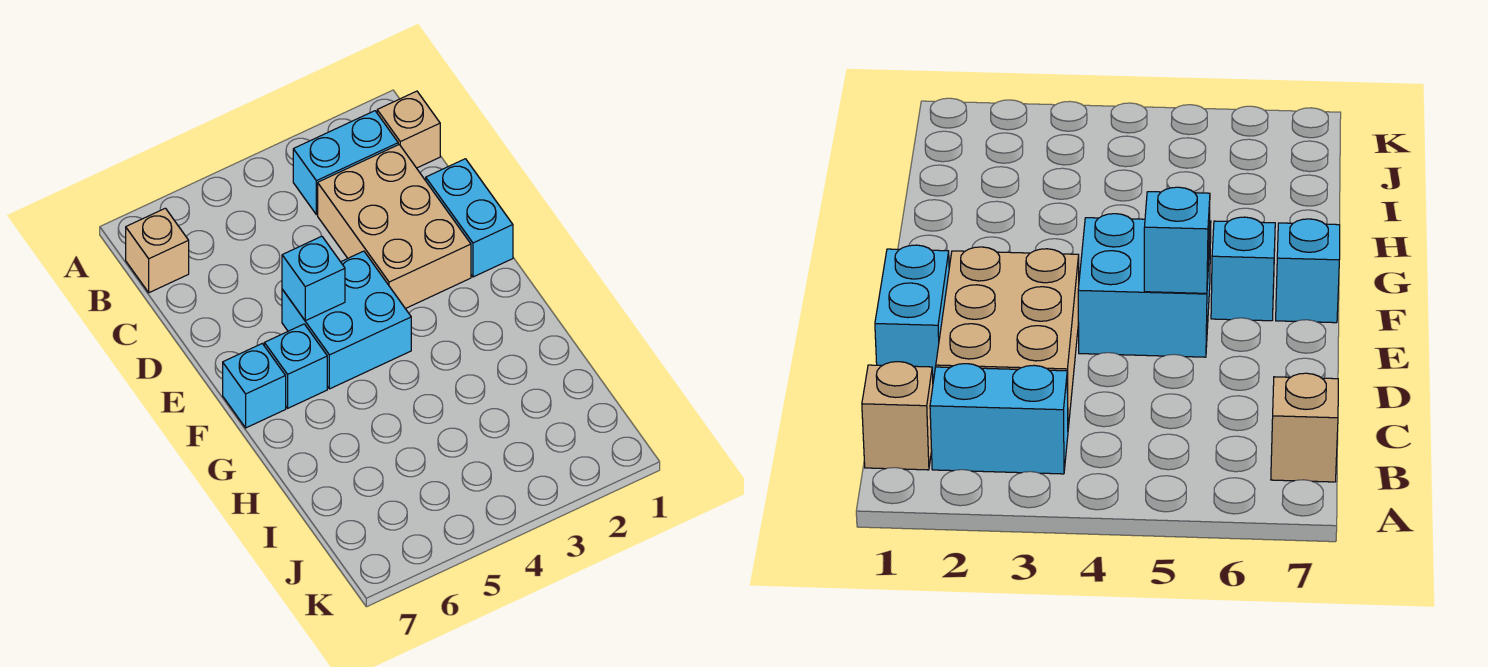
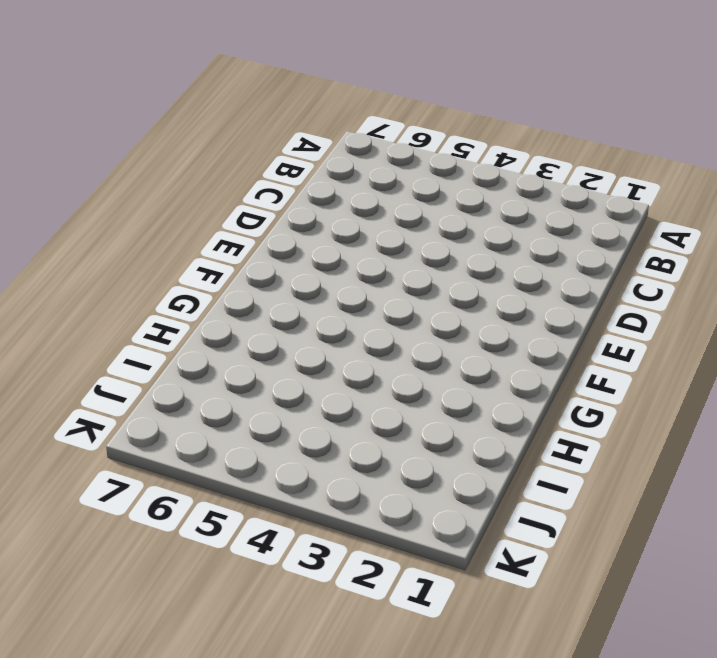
none -> tan brick B1 level 1
none -> cyan brick B2:B3 level 1

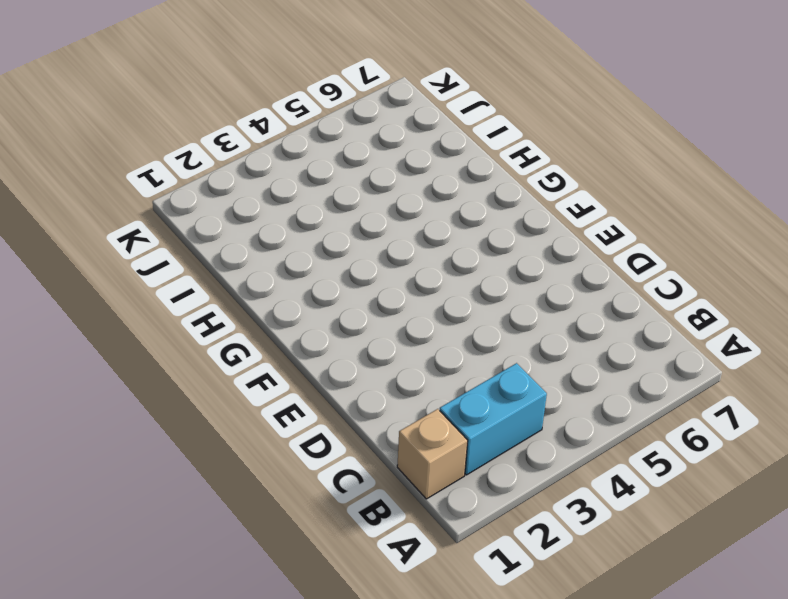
none -> tan brick B7 level 1
none -> tan brick C2:E3 level 1

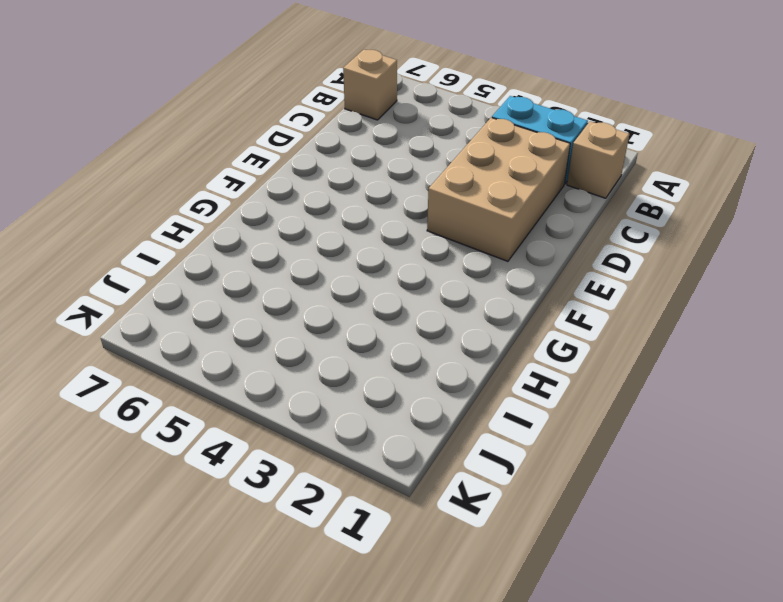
none -> cyan brick D1:E1 level 1
none -> cyan brick E4:F5 level 1

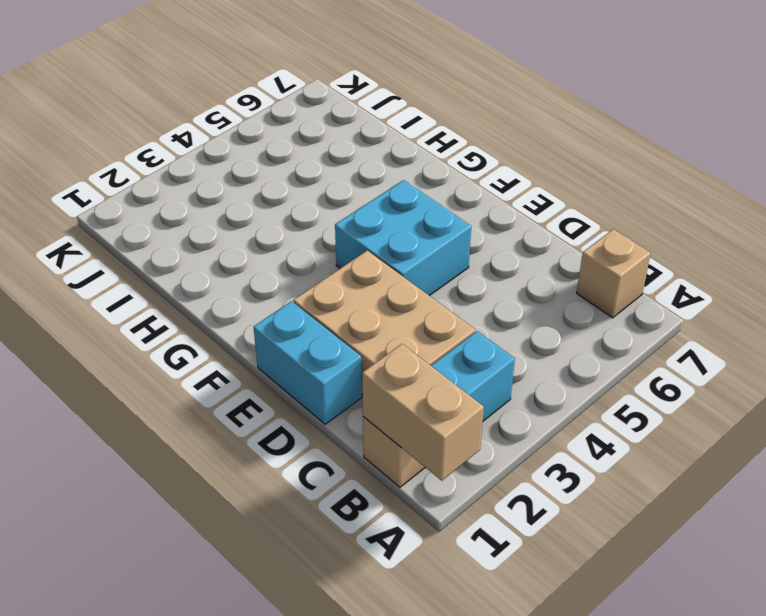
tan brick A1:B1 level 2 -> none
none -> cyan brick F6 level 1
none -> cyan brick F7 level 1

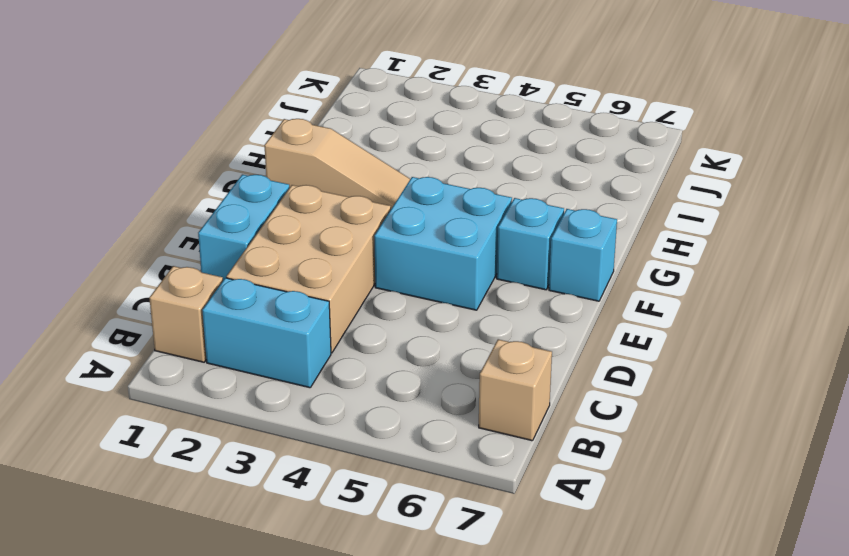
tan slope G1:G3 level 1 top 1 -> none
none -> cyan brick E5 level 2

